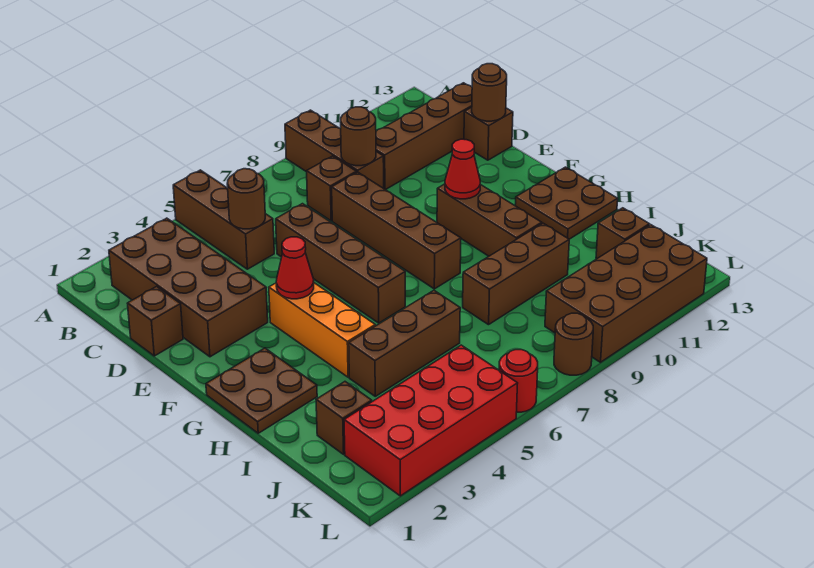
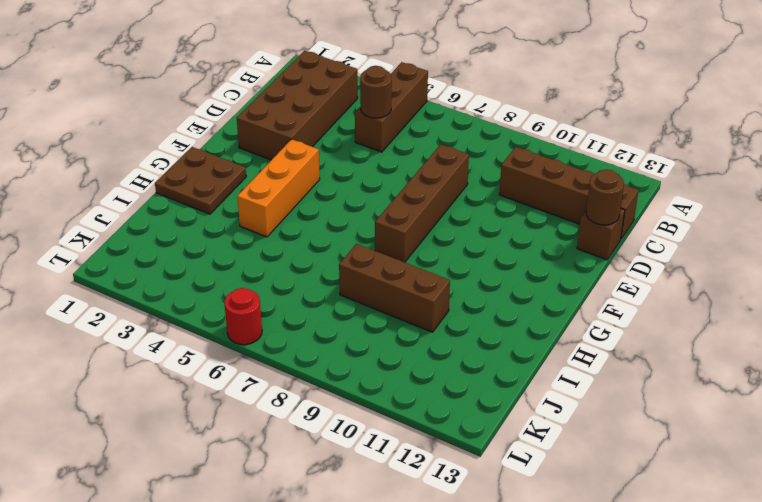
none -> brown brick A9:C9 level 1
none -> brown brick C8 level 1
none -> brown brick D1 level 1

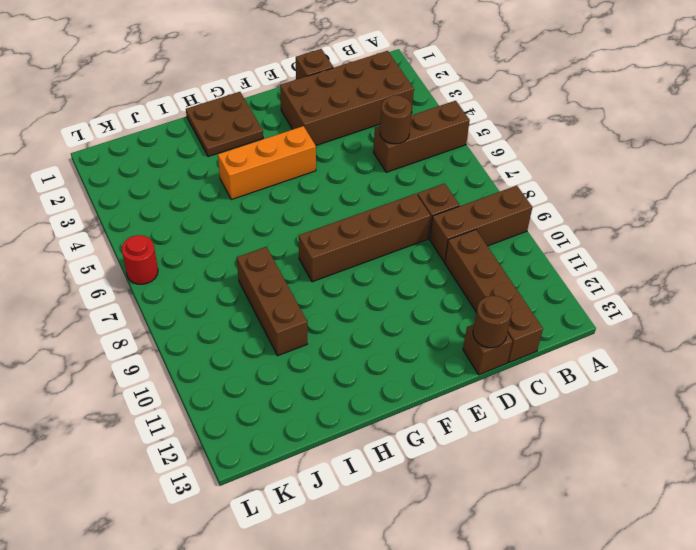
none -> brown brick D6:G6 level 1
none -> brown brick F10:H10 level 1
none -> brown plate G12:H13 level 1

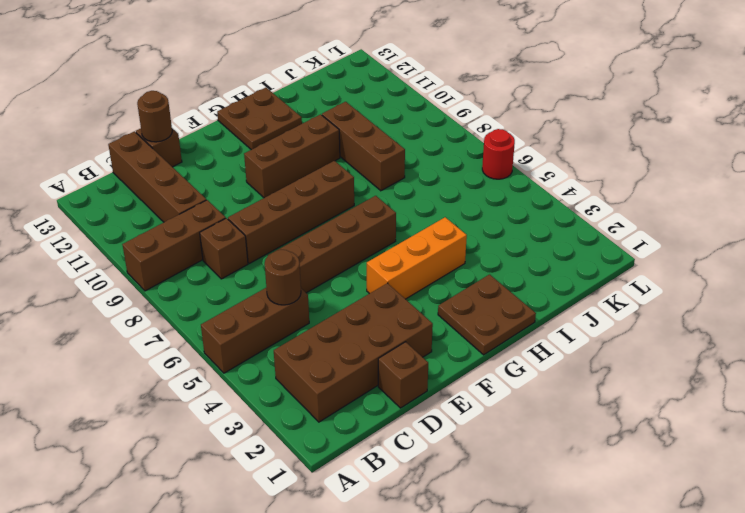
none -> brown brick I4:I6 level 1
none -> brown brick J2 level 1
none -> brown brick J12 level 1

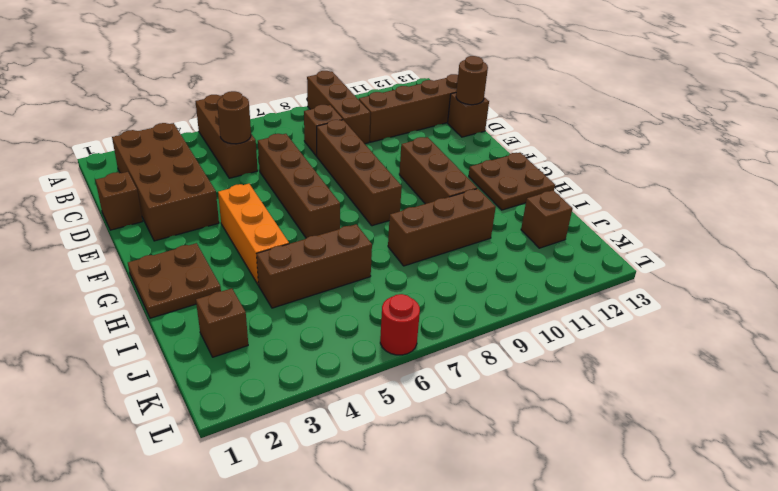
none -> red brick K2:L5 level 1
none -> brown brick K9:L12 level 1
none -> brown round brick L8 level 1

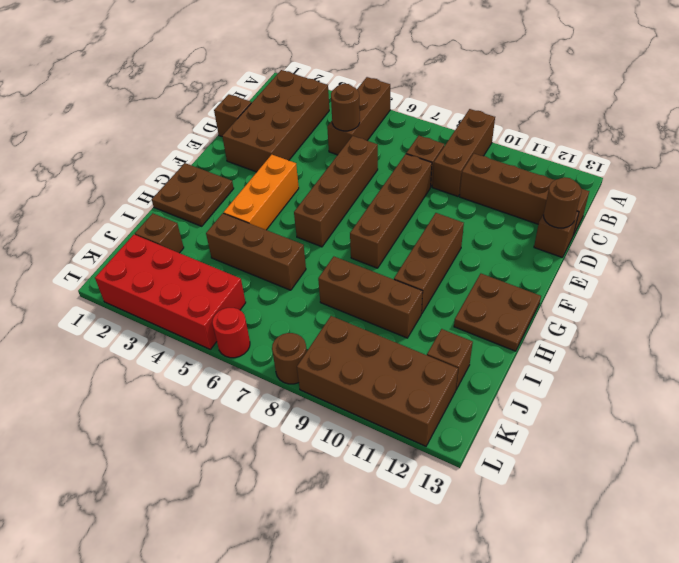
none -> brown round brick C9 level 2
none -> red cone F4 level 2
none -> red cone F10 level 2

